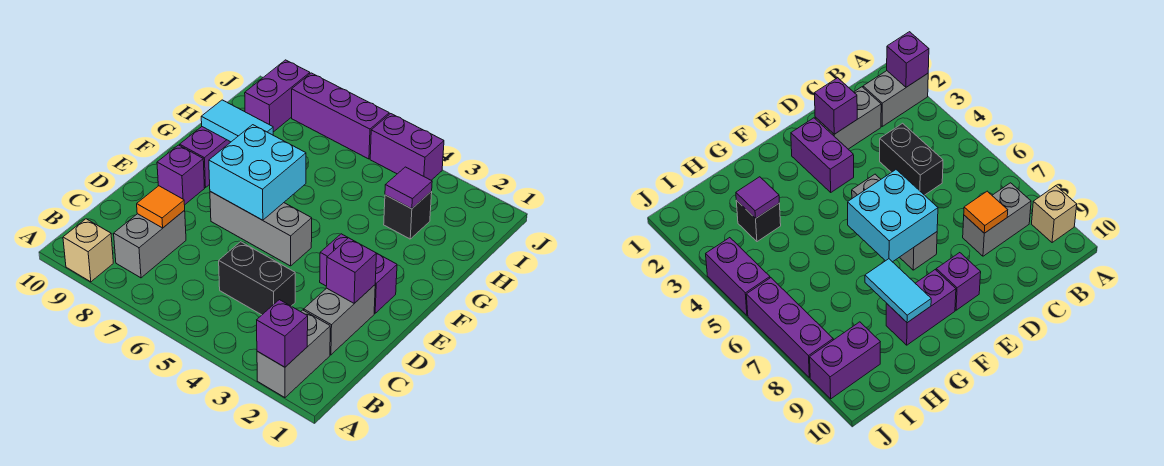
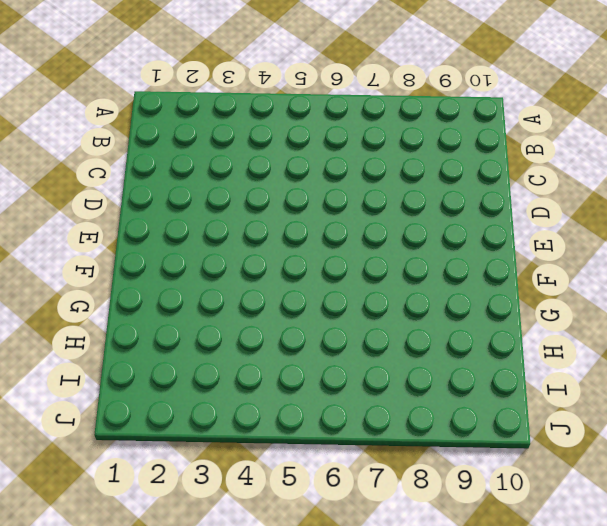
none -> grey brick A2:B2 level 1
none -> tan brick A9 level 1
none -> grey brick B8:C8 level 1

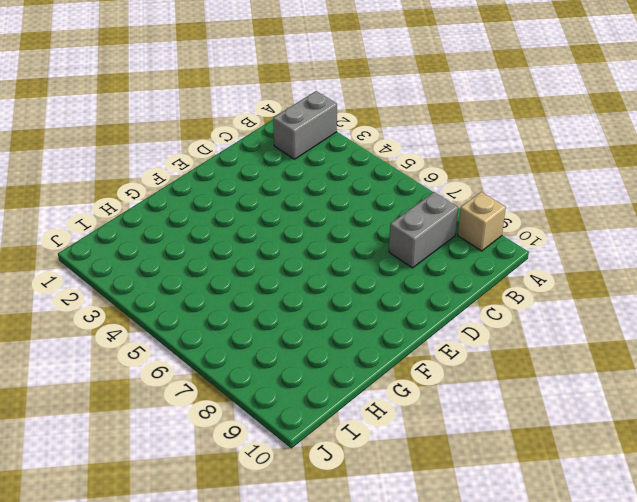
none -> grey brick C2:D2 level 1
none -> black brick C4:C5 level 1
none -> purple brick E2:E3 level 1

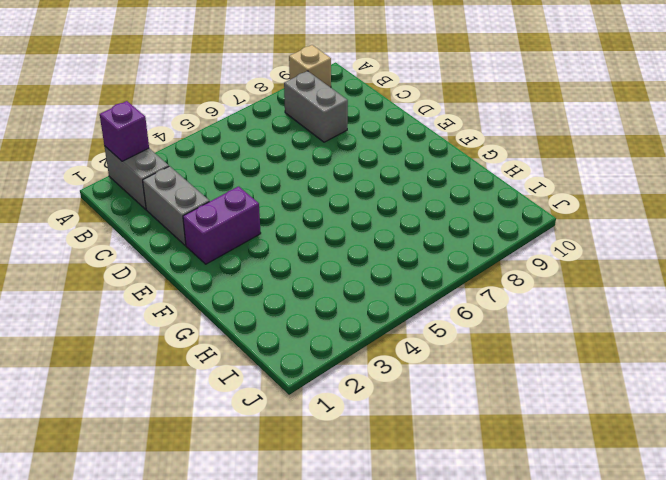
none -> black brick C4:C5 level 1
none -> grey brick E5:E7 level 1
none -> purple brick E9 level 1

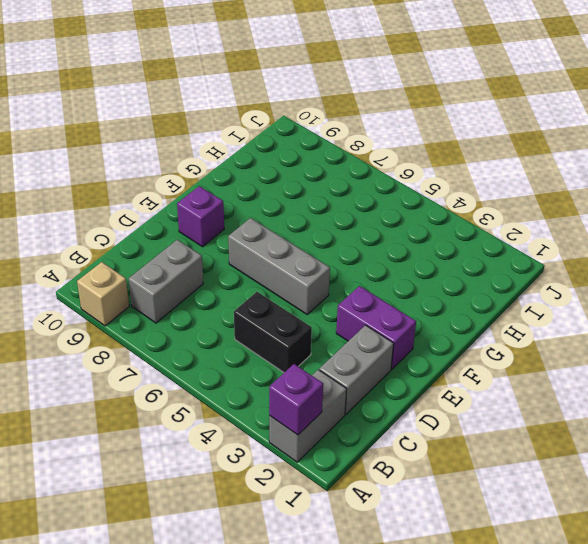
none -> purple brick F9:G9 level 1
none -> black brick H3 level 1
none -> purple brick I9:J9 level 1

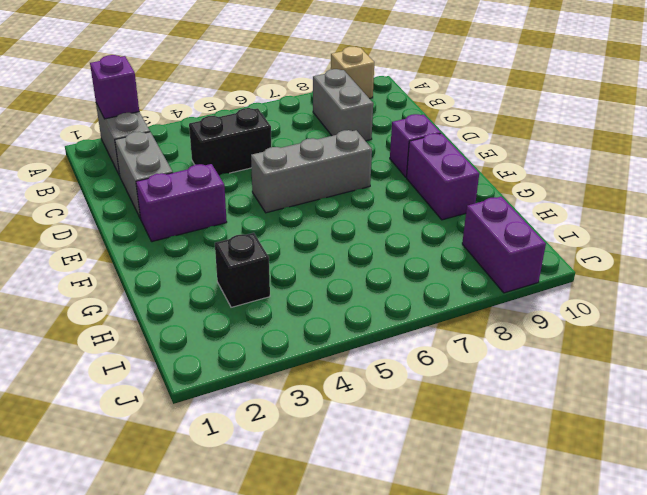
none -> purple brick J4:J5 level 1
none -> purple brick J6:J8 level 1
none -> orange tile C8 level 2

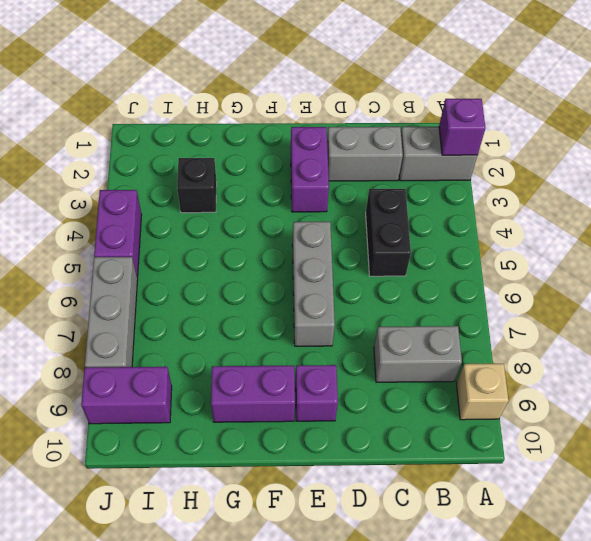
grey brick J6:J8 level 1 -> purple brick J6:J8 level 1
none -> orange tile C8 level 2
none -> purple brick D2 level 2
none -> cyan brick E6:F7 level 2

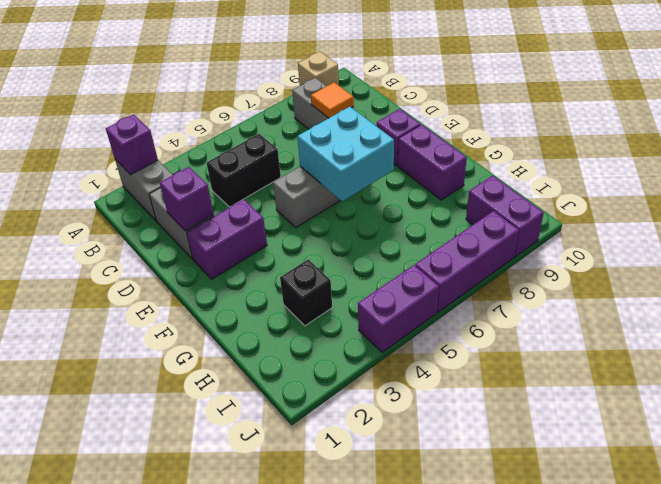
none -> cyan tile G8:G9 level 2
none -> purple tile H3 level 2

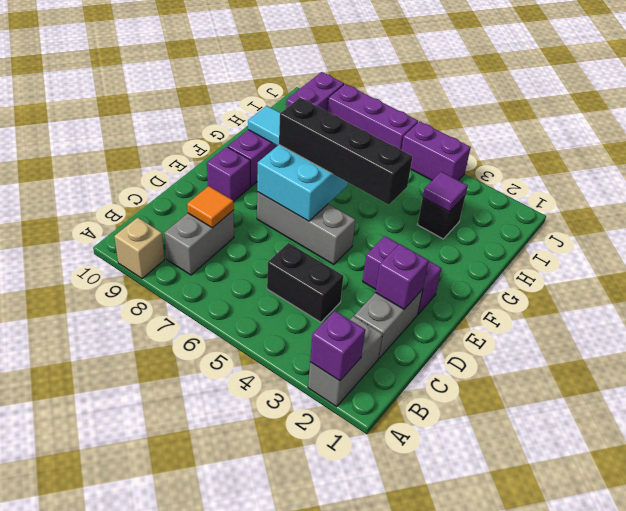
black brick F4:F7 level 3 -> none

